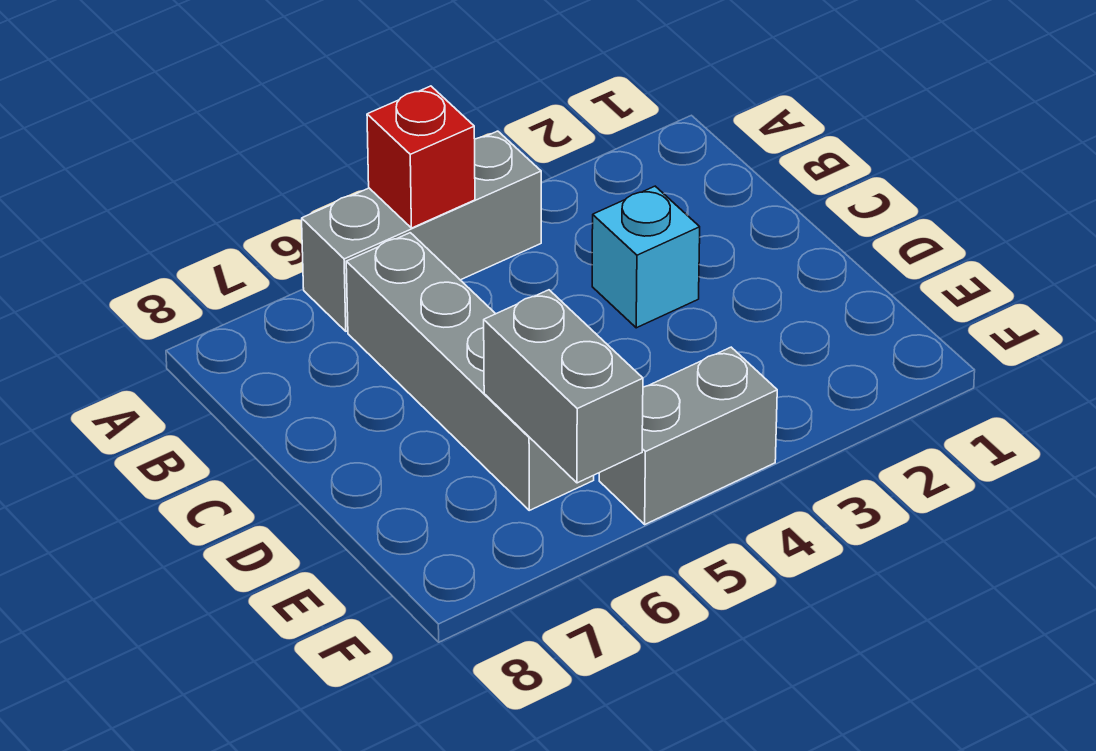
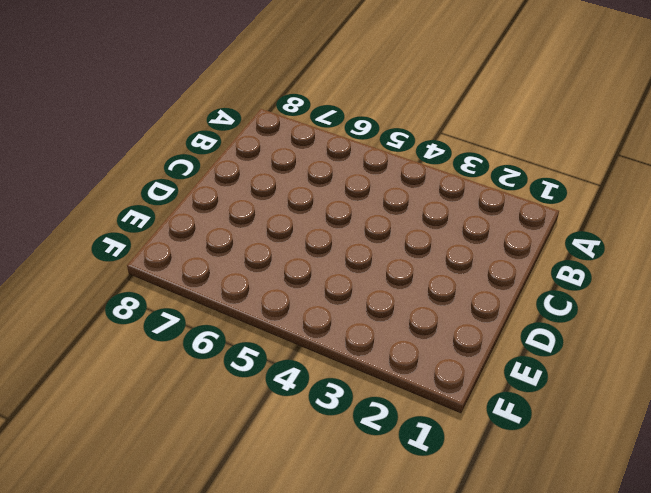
none -> grey brick A4:A6 level 1
none -> grey brick B6:E6 level 1

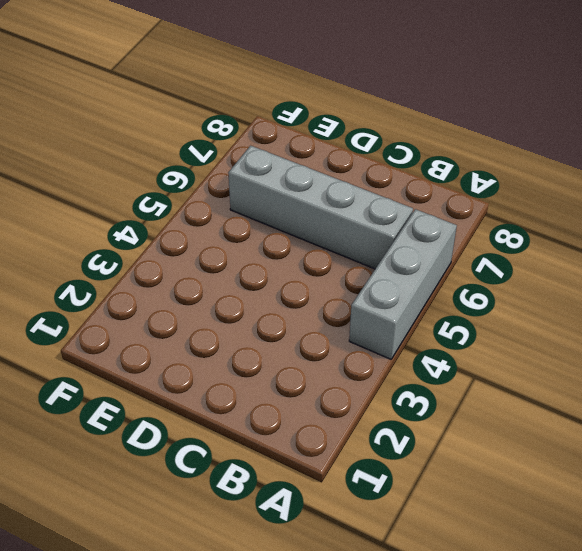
none -> cyan brick C3 level 1
none -> grey brick F4:F5 level 1

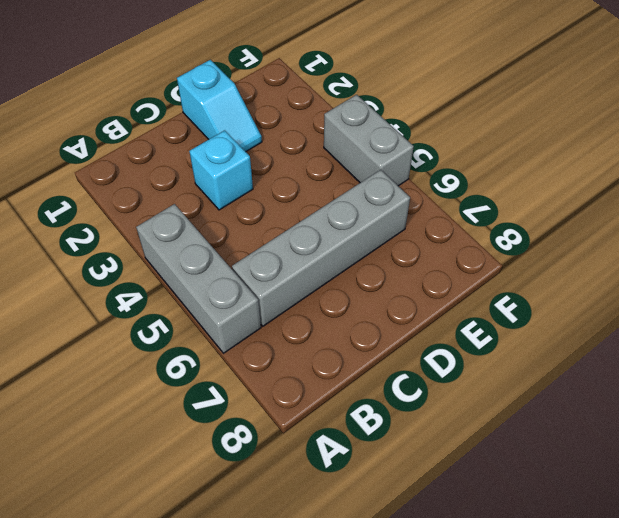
cyan slope D1:D2 level 1 top 1 -> none
none -> red brick A5 level 2
none -> grey brick E6:F6 level 2

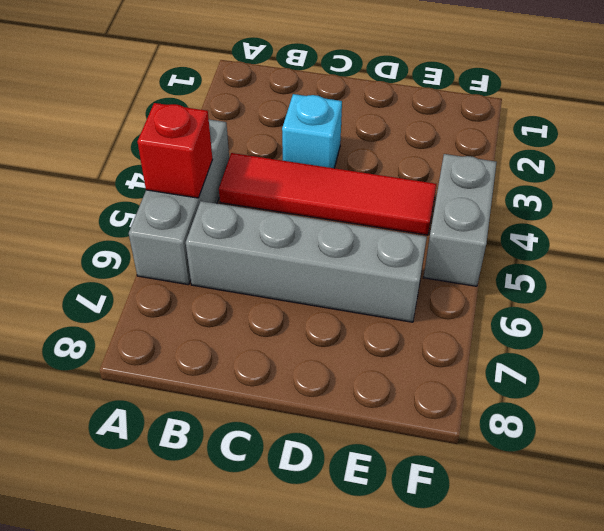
red tile B4:E4 level 1 -> none
none -> grey brick E6:F6 level 2

